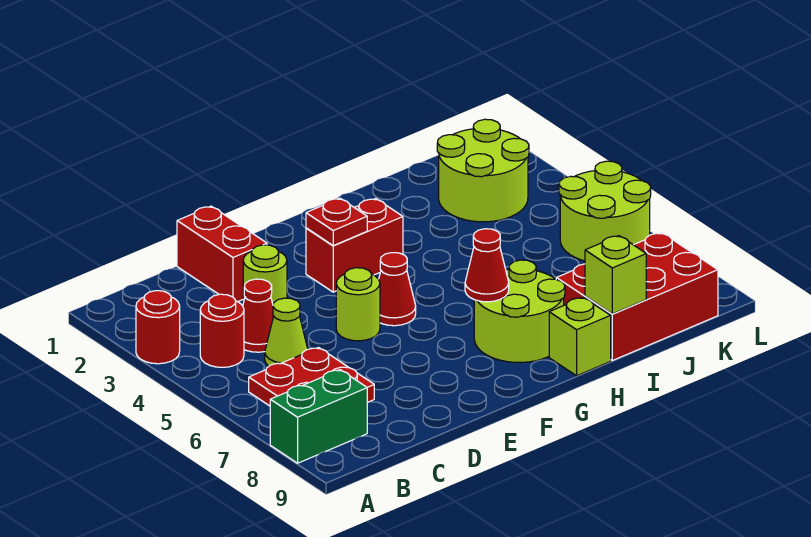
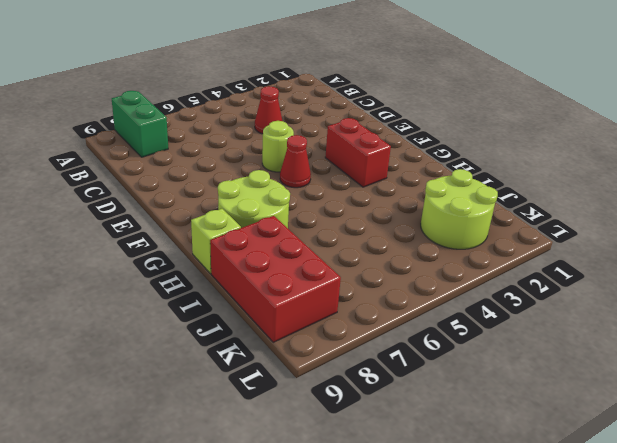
none -> red round brick A3 level 1
none -> red round brick B4 level 1
none -> red plate B6:C7 level 1

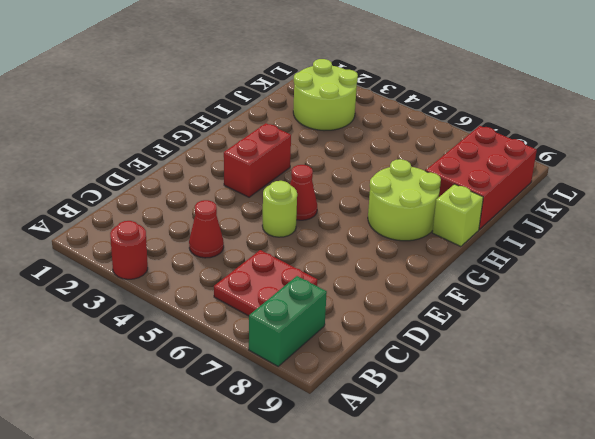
none -> red round brick B4 level 1
none -> lime cone C5 level 1
none -> red brick D1:D2 level 1

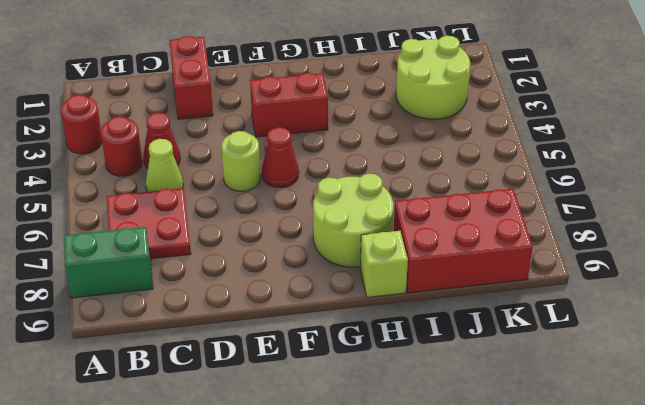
none -> lime round brick D3 level 1
none -> lime round brick K5:L6 level 1
none -> red plate F3 level 2

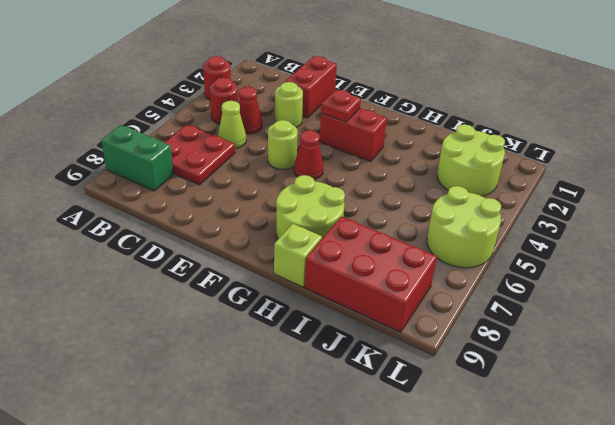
none -> red cone G7 level 2
none -> lime brick I9 level 2

